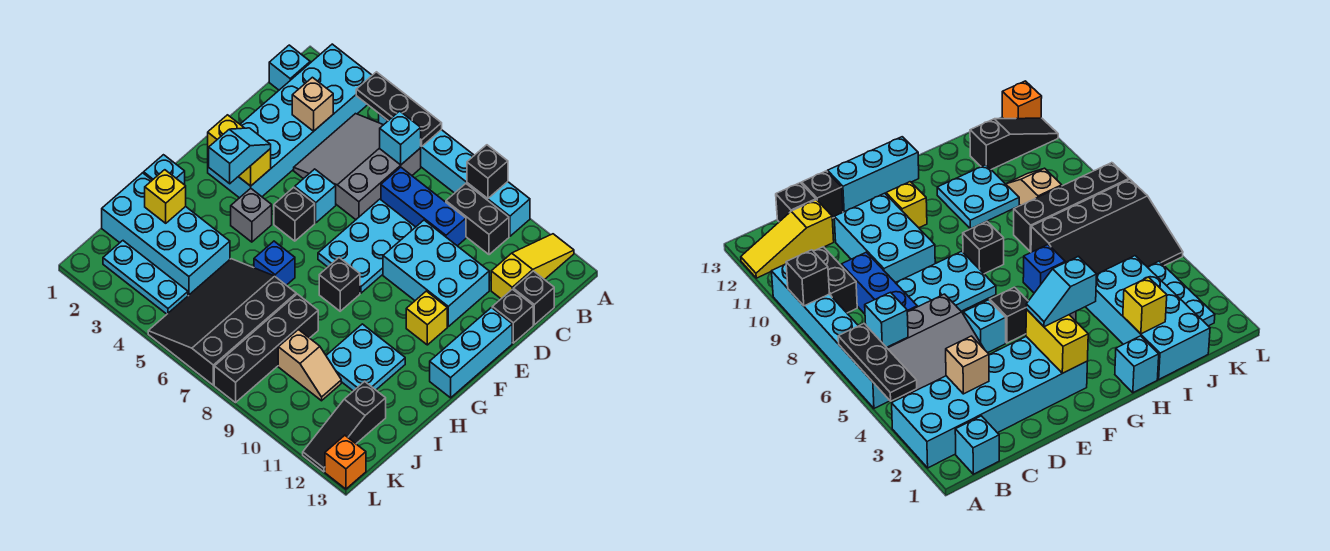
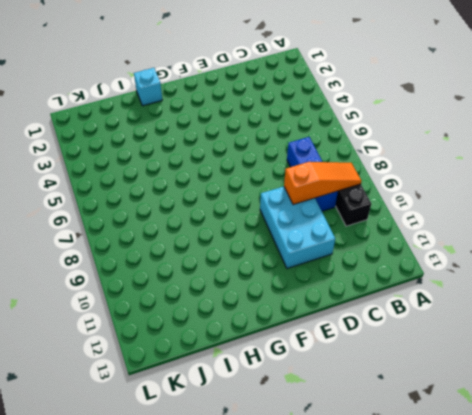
orange slope B9:D9 level 2 top D -> none
none -> cyan brick A2:F3 level 1
none -> cyan brick A5:A10 level 1
none -> yellow slope A12:C12 level 1 top C
none -> cyan brick B1 level 1

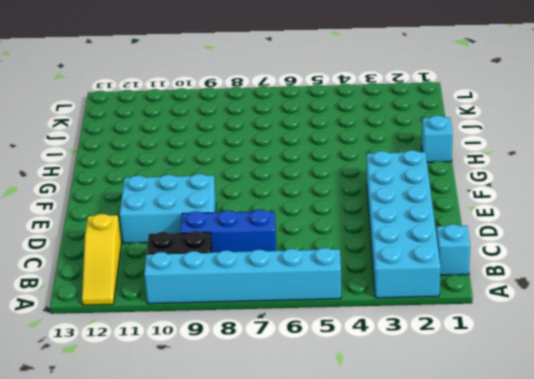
none -> grey slope B4:D6 level 1 top 6
none -> black brick C13 level 1
none -> cyan plate D7:F8 level 1
none -> black brick D13 level 1

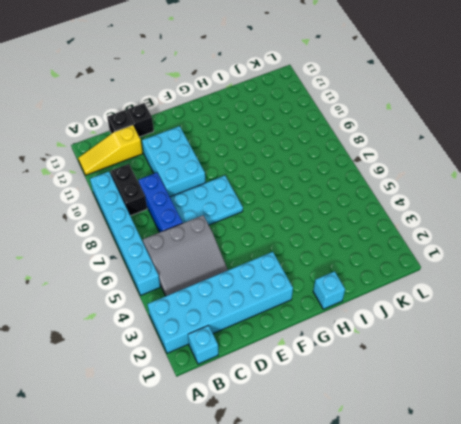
none -> cyan brick E5 level 1
none -> cyan brick E13:G13 level 1
none -> black brick F5 level 1
none -> yellow brick F11 level 1

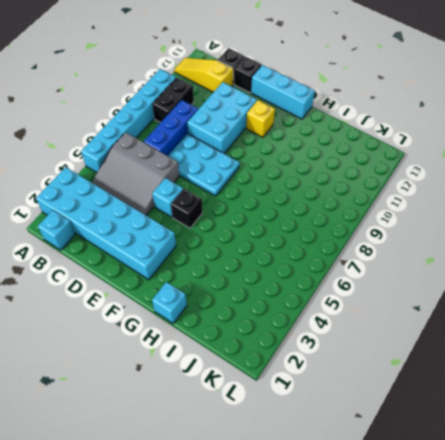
none -> grey brick G4 level 1
none -> black brick G8 level 1
none -> blue brick H6 level 1
none -> cyan plate H10:I11 level 1

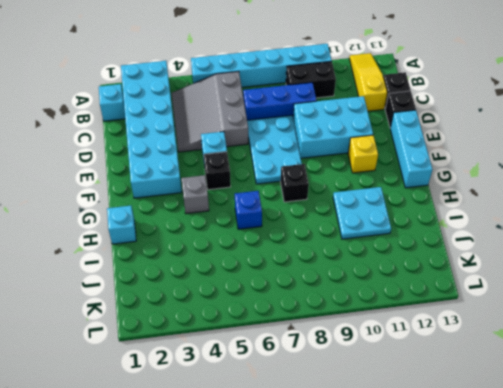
none -> cyan brick I1:J4 level 1
none -> black slope I5:L7 level 1 top 7
none -> black brick I8:L8 level 1
none -> tan slope J9:J10 level 1 top 9

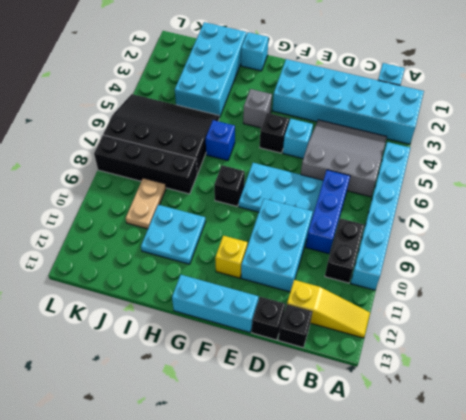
tan plate J9:J10 level 1 -> tan slope J9:J10 level 1 top 9
none -> black slope J12:L12 level 1 top J
none -> cyan plate K2:K4 level 1
none -> orange brick L13 level 1
none -> black plate A4:A6 level 2

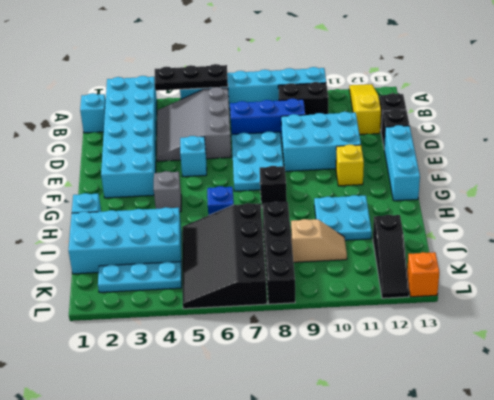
none -> black brick F5 level 1
none -> black brick A9 level 2
none -> cyan brick B6 level 2
none -> tan brick C3 level 2

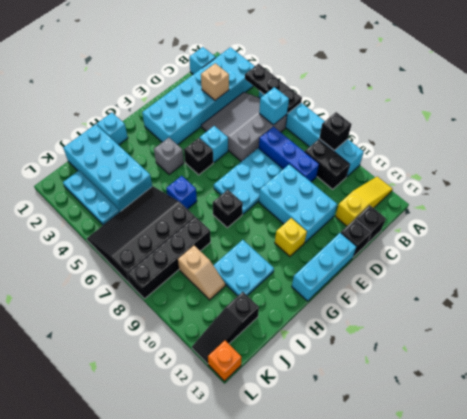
none -> yellow brick F2:F3 level 2
none -> yellow brick I2 level 2
none -> cyan slope F3:G3 level 3 top G

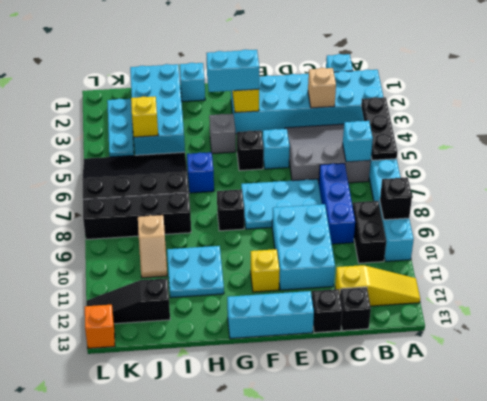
cyan brick F3:G3 level 3 -> cyan slope F3:G3 level 3 top G
yellow brick J4 level 2 -> yellow brick I2 level 2

